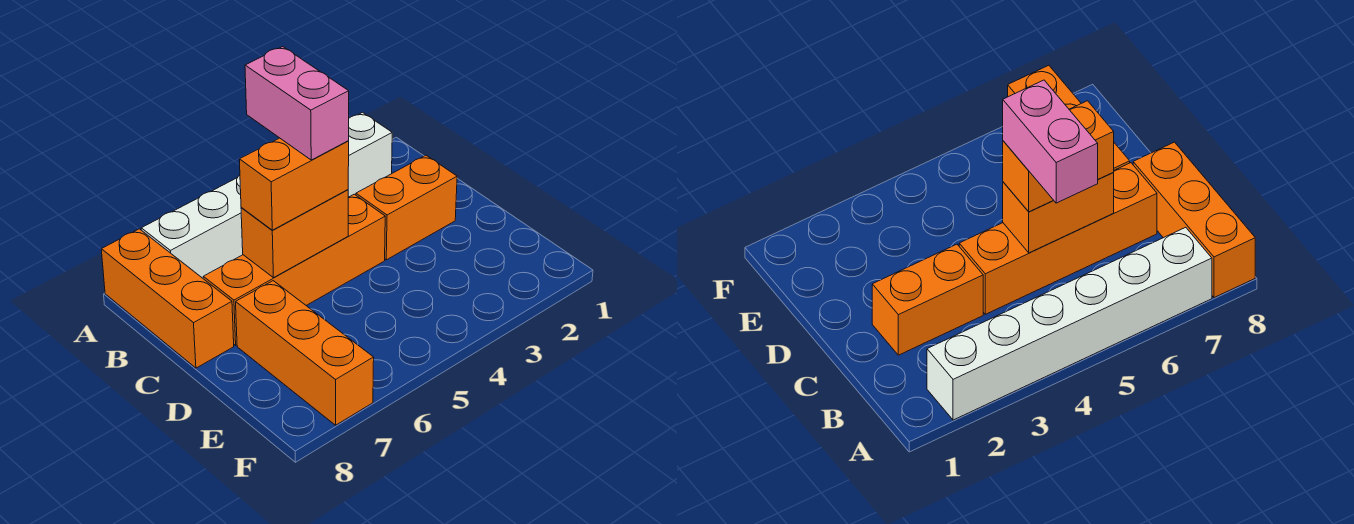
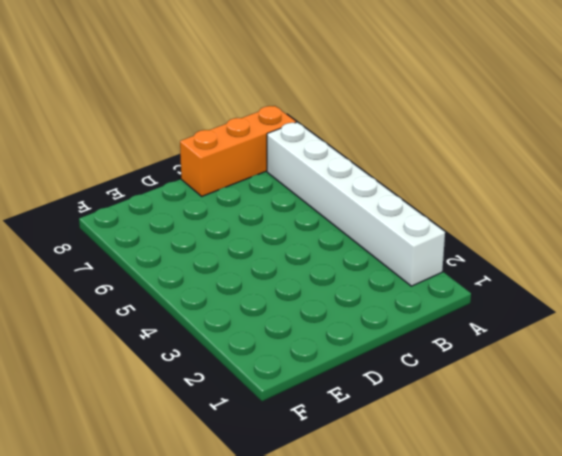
none -> orange brick C2:C3 level 1
none -> orange brick C4:C7 level 1

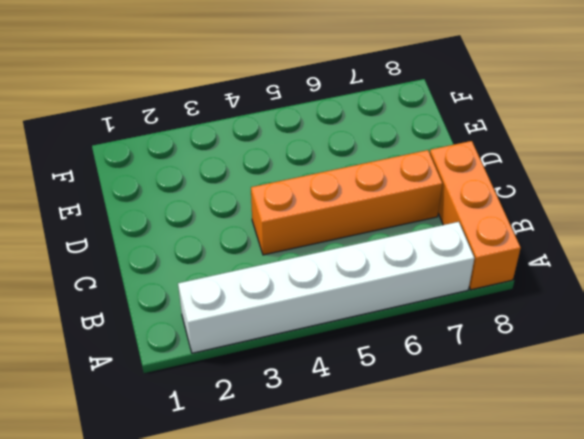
none -> orange brick C2:C3 level 1
none -> orange brick D7:F7 level 1

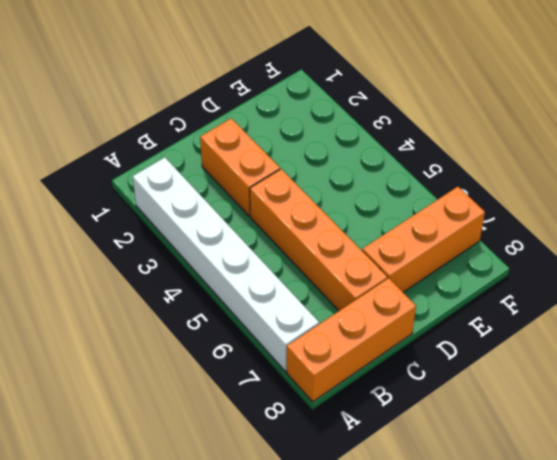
none -> orange brick C5:C6 level 2
none -> orange brick C5:C6 level 3

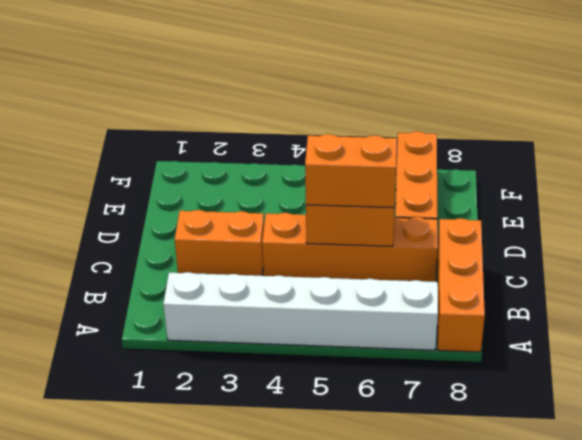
none -> pink brick B5:C5 level 4

